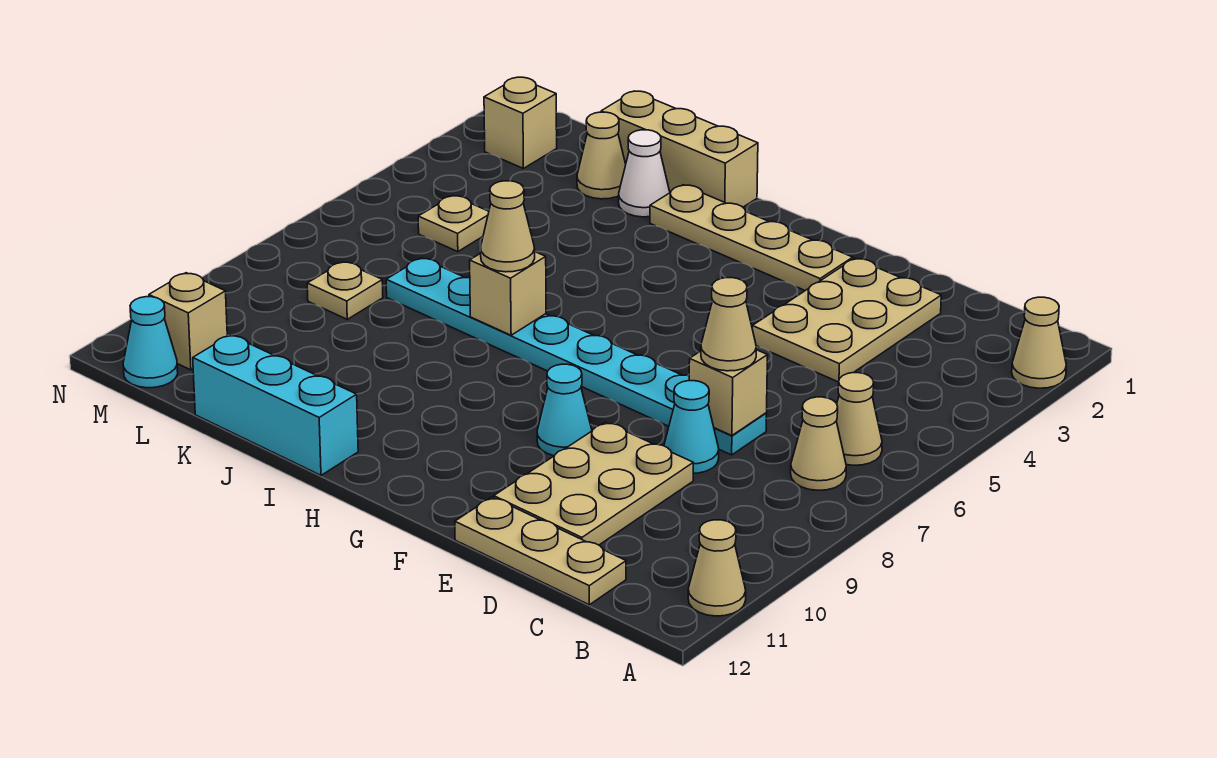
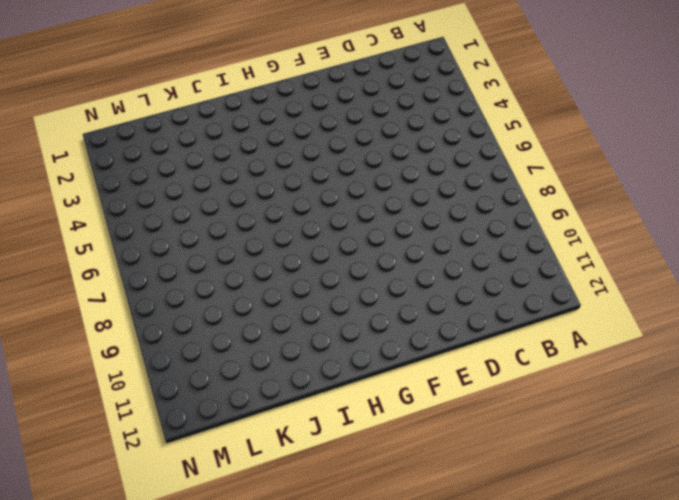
none -> tan cone A2 level 1
none -> tan cone A11 level 1
none -> tan cone B6 level 1

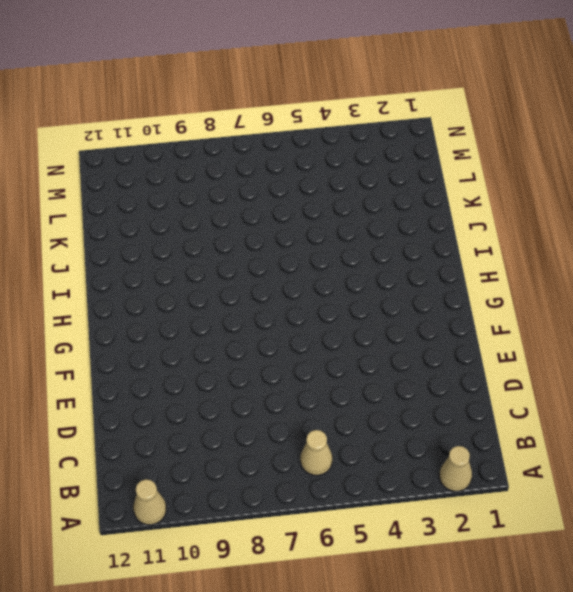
none -> tan cone B7 level 1
none -> tan plate C12:E12 level 1
none -> tan plate D2:E4 level 1

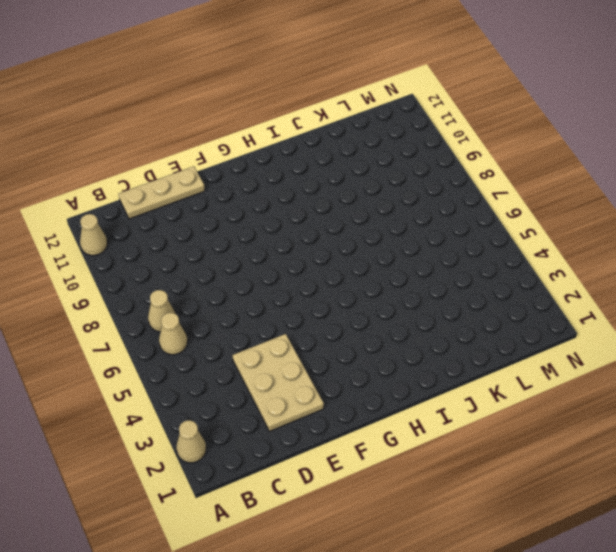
none -> cyan plate D7:K7 level 1
none -> cyan cone D8 level 1
none -> tan plate D9:E11 level 1

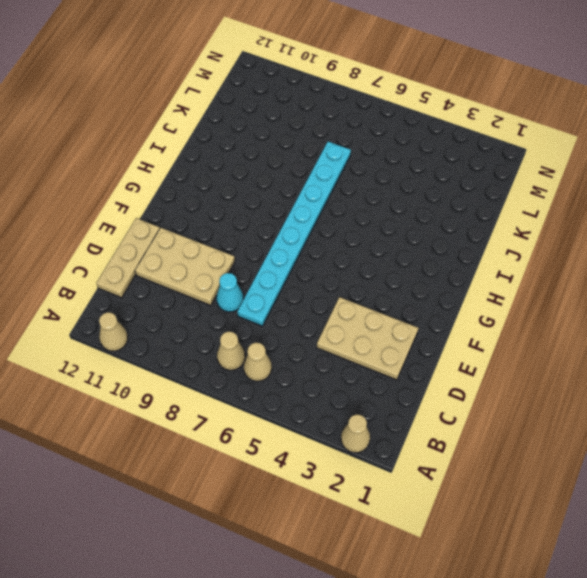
none -> tan plate F2:I2 level 1
none -> cyan cone F9 level 1
none -> tan brick I1:K1 level 1

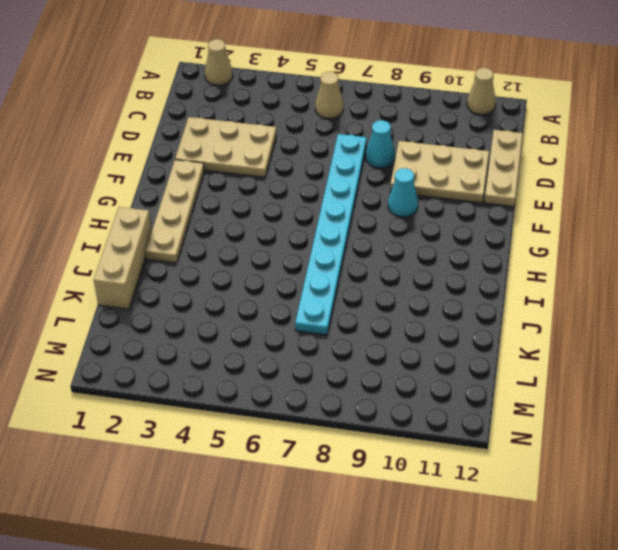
none -> tan cone B7 level 1
none -> cyan brick I12:K12 level 1
none -> white cone J2 level 1

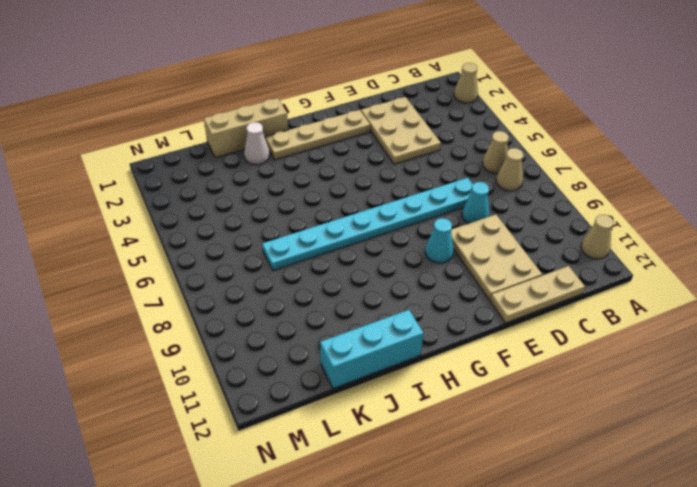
none -> tan cone K2 level 1
none -> tan plate L5 level 1
none -> tan plate L8 level 1

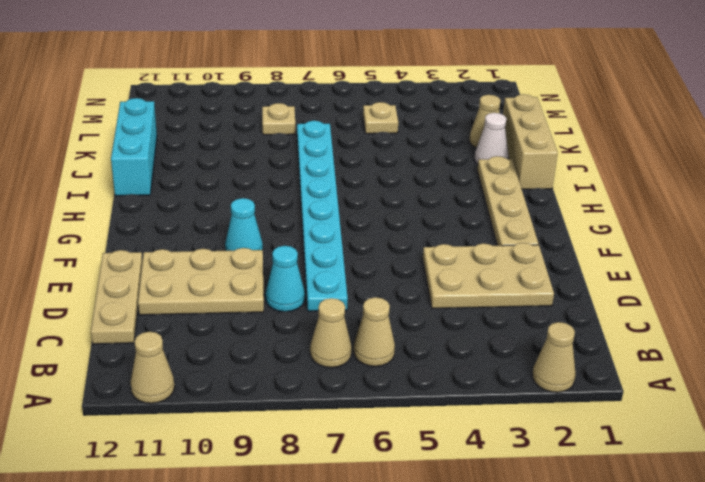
none -> tan brick M2 level 1
none -> tan brick M11 level 1
none -> cyan cone M12 level 1

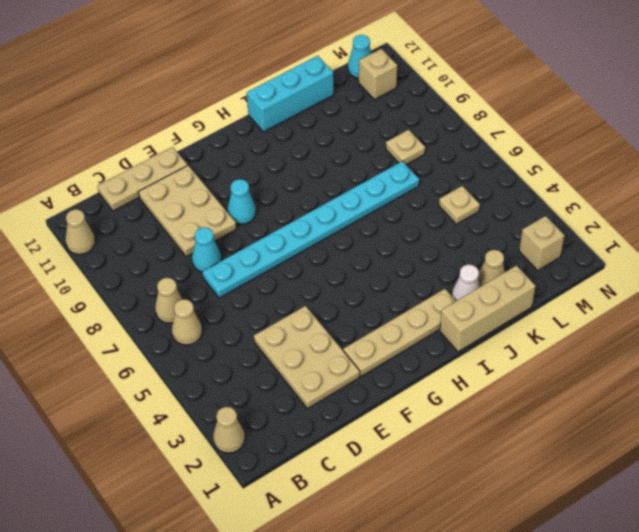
none -> tan brick D7 level 2
none -> tan brick I7 level 2
none -> tan cone D7 level 3

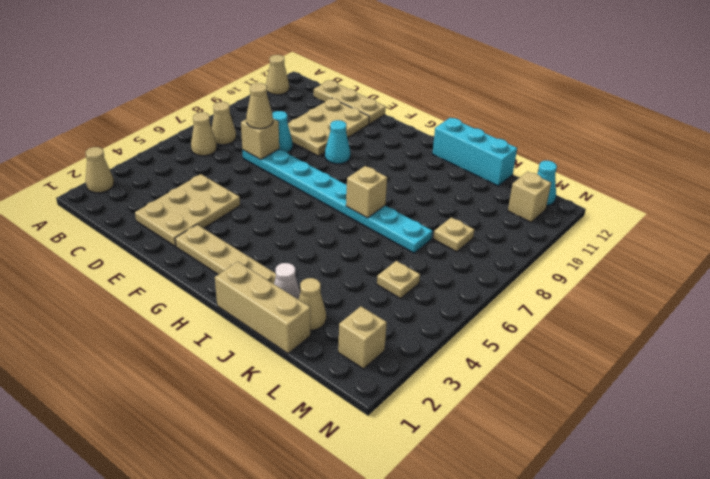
none -> tan cone I7 level 3

